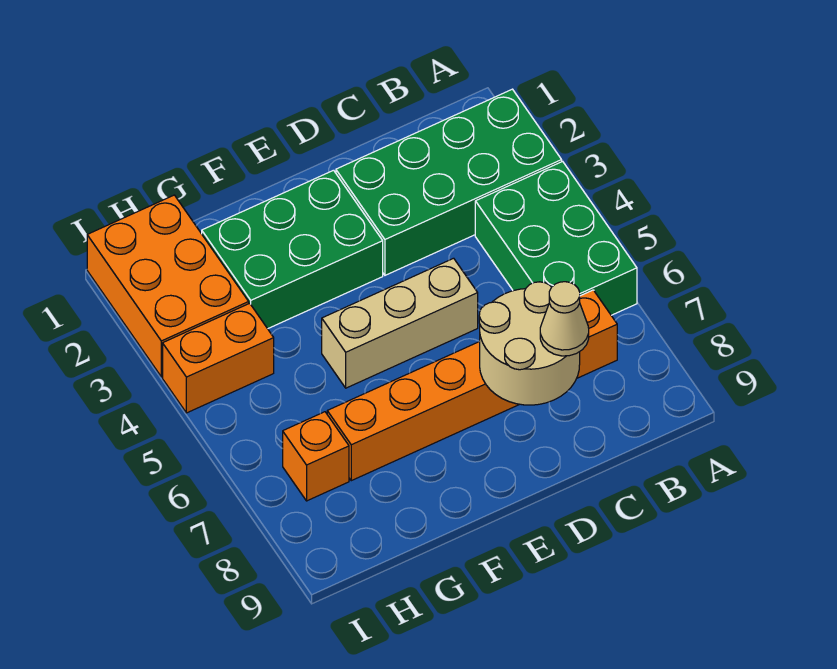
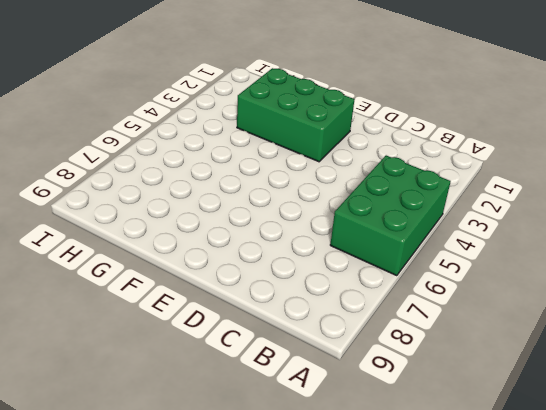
none -> green brick A2:D3 level 1
none -> orange brick B7:G7 level 1

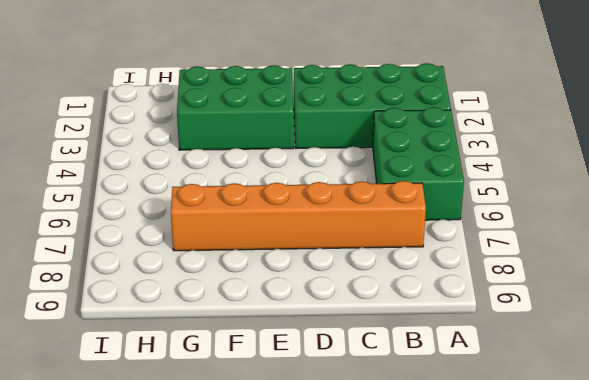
none -> tan brick D5:F5 level 1
none -> orange brick H1:I3 level 1

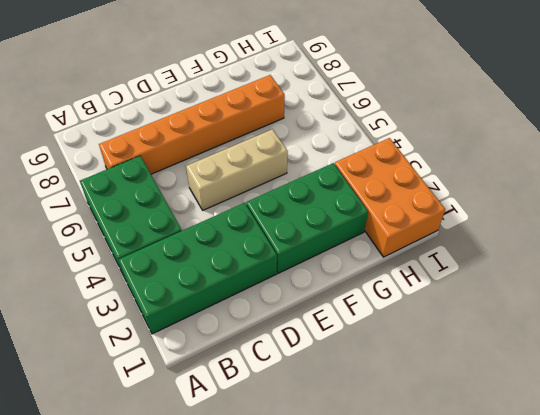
none -> orange brick H4:I4 level 1
none -> orange brick H7 level 1

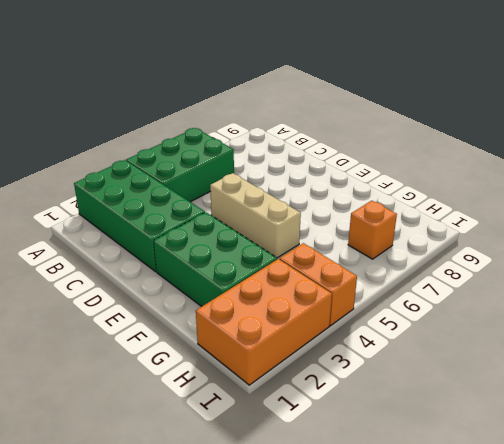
none -> orange brick B7:G7 level 1
none -> tan round brick C7:D8 level 2

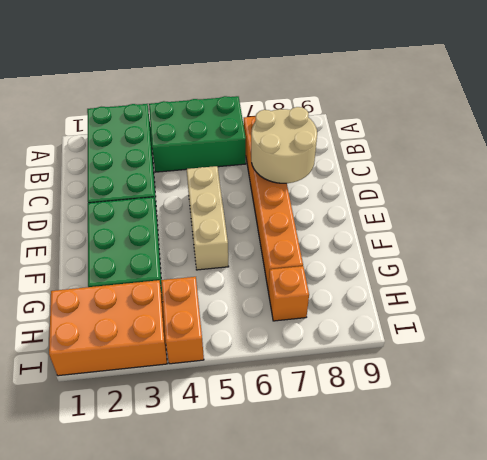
none -> tan cone C8 level 3

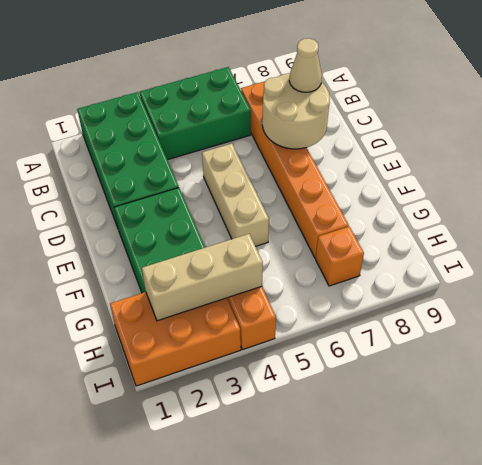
tan brick H2:H4 level 2 -> none

